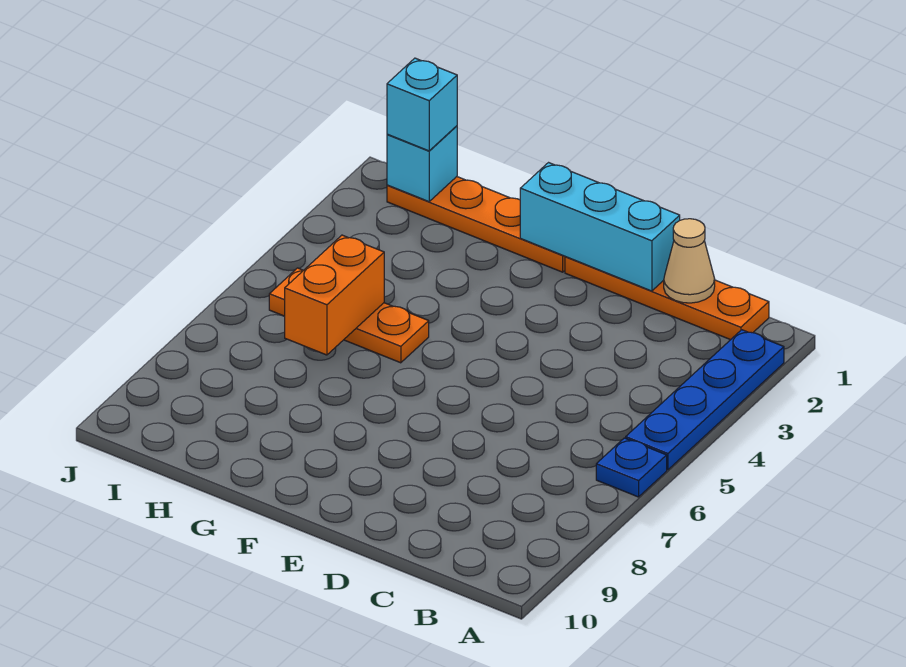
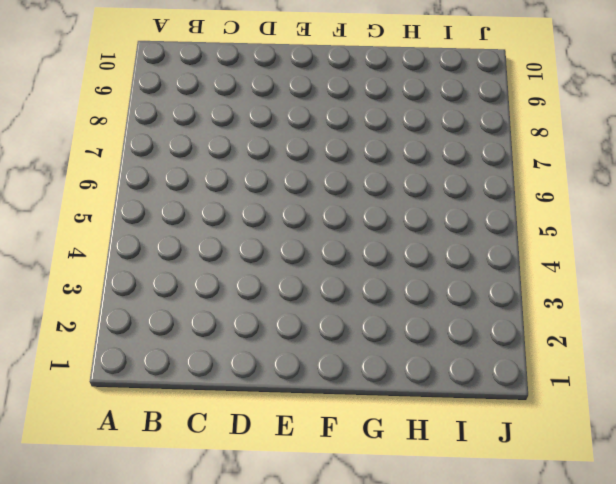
none -> blue plate A2:A5 level 1
none -> blue plate A6 level 1

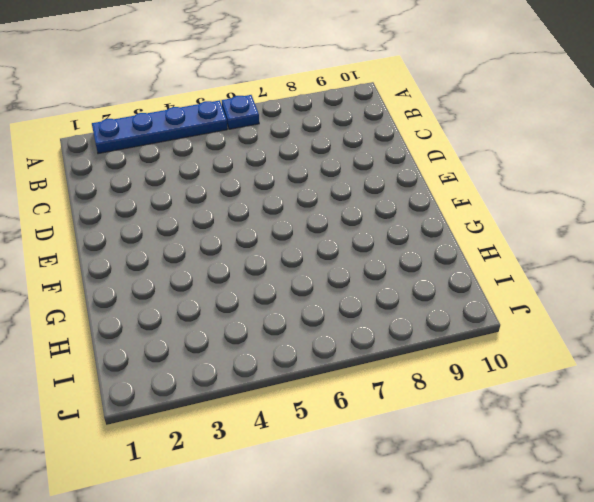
none -> orange plate B1:E1 level 1
none -> orange plate F1:I1 level 1

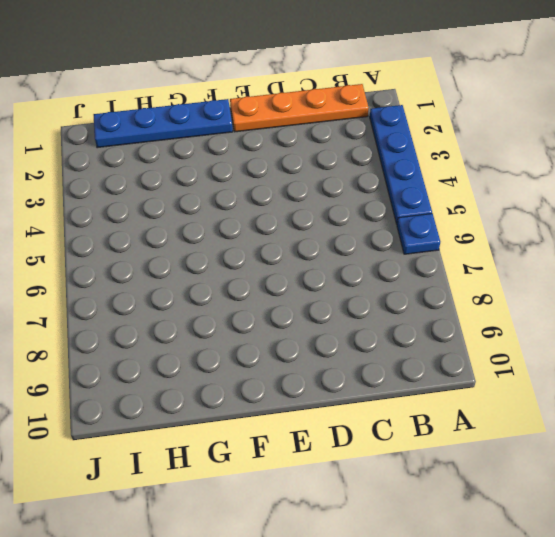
blue plate F1:I1 level 1 -> orange plate F1:I1 level 1
none -> orange plate G5:I5 level 1
none -> tan cone C1 level 2

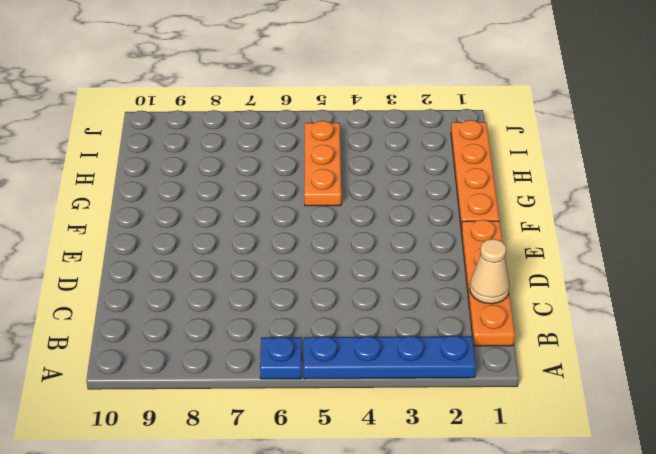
none -> cyan brick D1:F1 level 2
none -> orange brick H5:H6 level 2

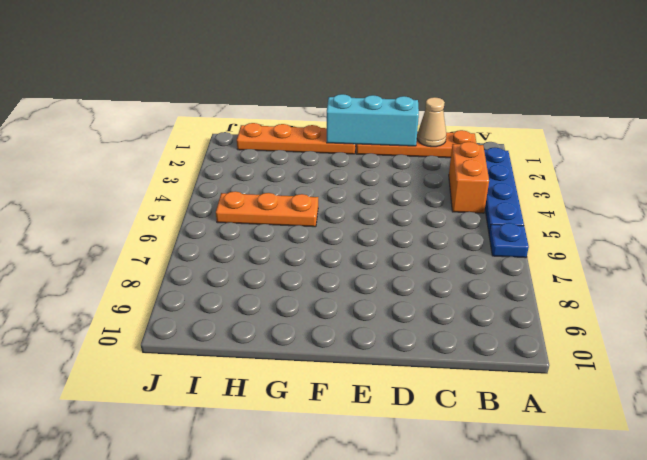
orange brick B3:B4 level 1 -> orange brick H5:H6 level 2
none -> cyan brick I1 level 2
none -> cyan brick I1 level 3

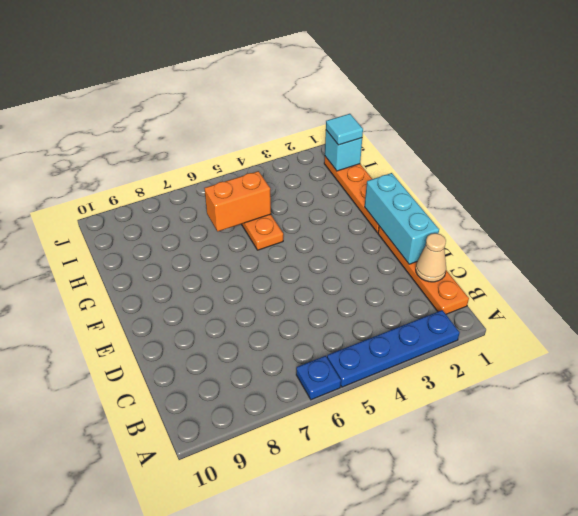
cyan tile I1 level 3 -> cyan brick I1 level 3

